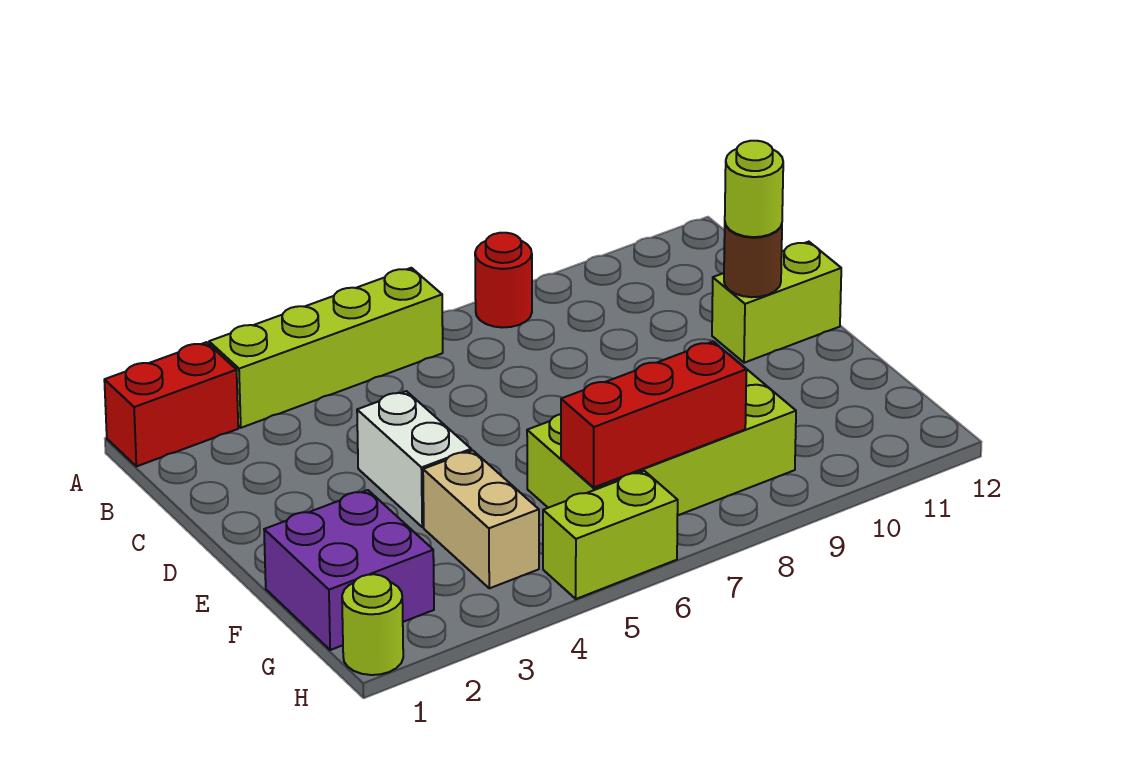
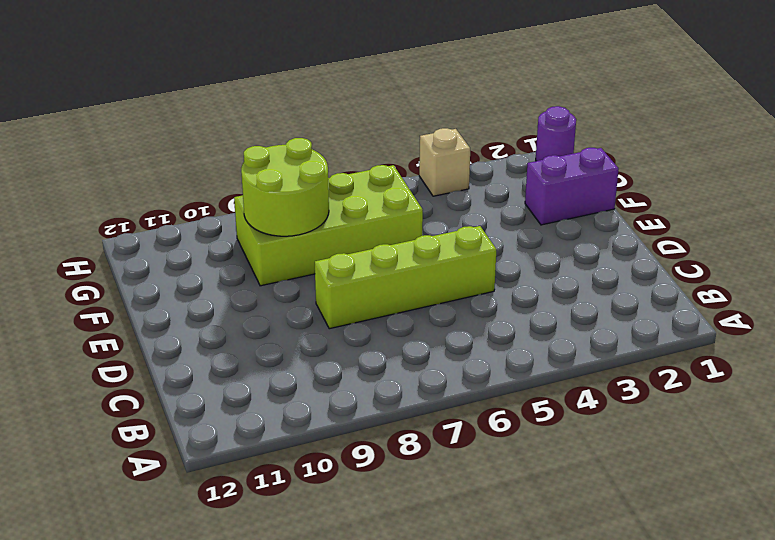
lime brick D5:D8 level 1 -> lime brick A3:A6 level 1
purple brick F1:F2 level 1 -> purple brick F1:G2 level 1
lime round brick F8:G9 level 2 -> red brick G6:G8 level 2
purple round brick H1 level 1 -> lime round brick H1 level 1
tan brick H4 level 1 -> none
none -> red brick A1:A2 level 1
none -> red round brick A8 level 1
none -> white brick D4:E4 level 1

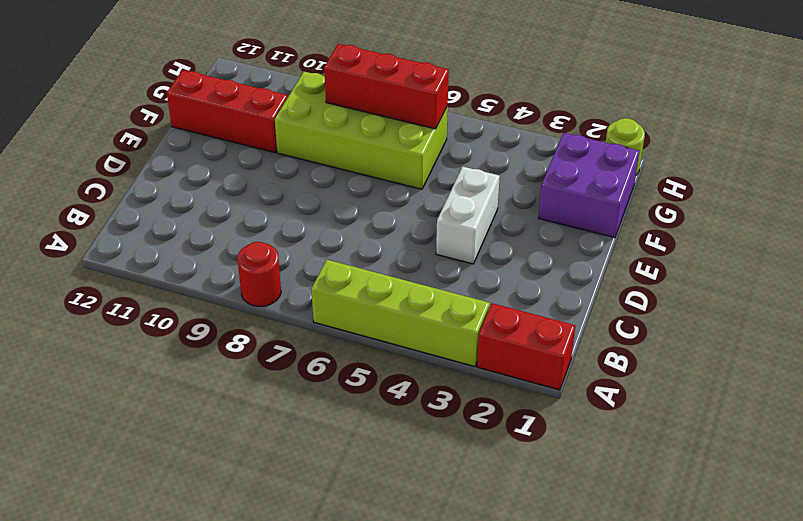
red brick F10:F12 level 1 -> none
none -> lime brick D11:D12 level 1
none -> tan brick F4:G4 level 1
none -> lime brick H5:H6 level 1

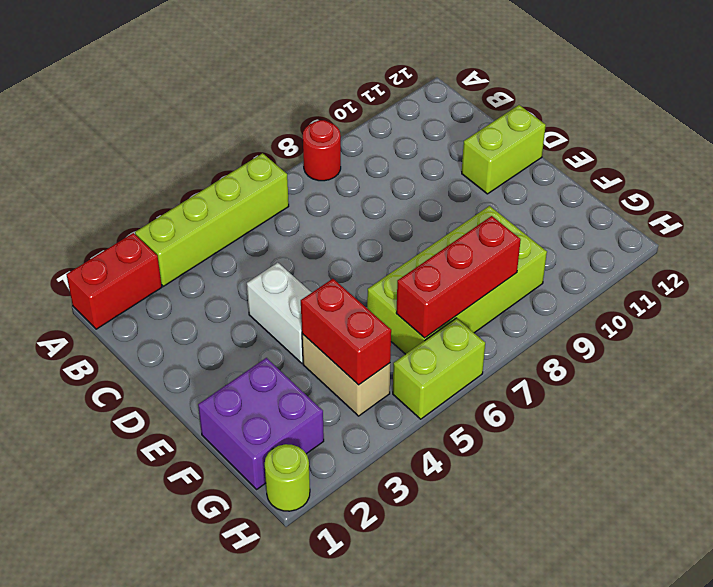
red brick F4:G4 level 2 -> none
none -> brown round brick D11 level 2
none -> lime round brick D11 level 3

